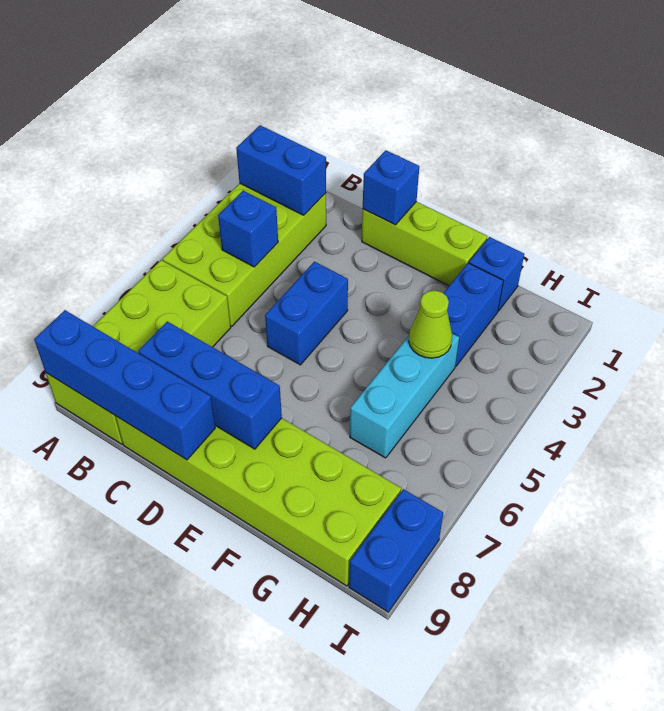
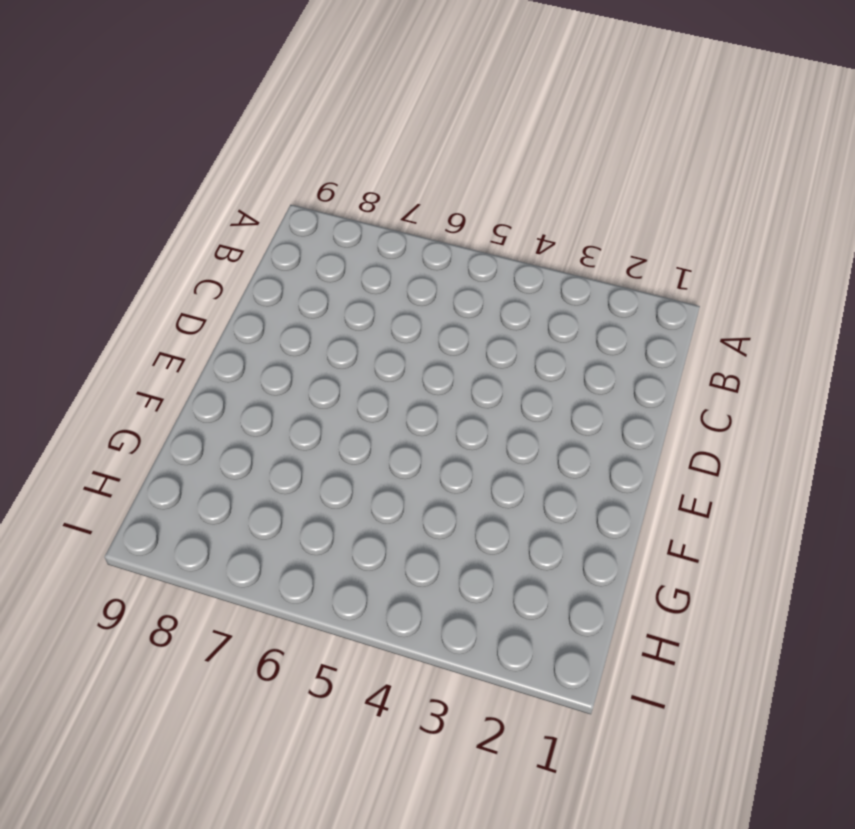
none -> lime brick A2:B5 level 1
none -> lime brick A6:B9 level 1
none -> lime brick C8:H9 level 1

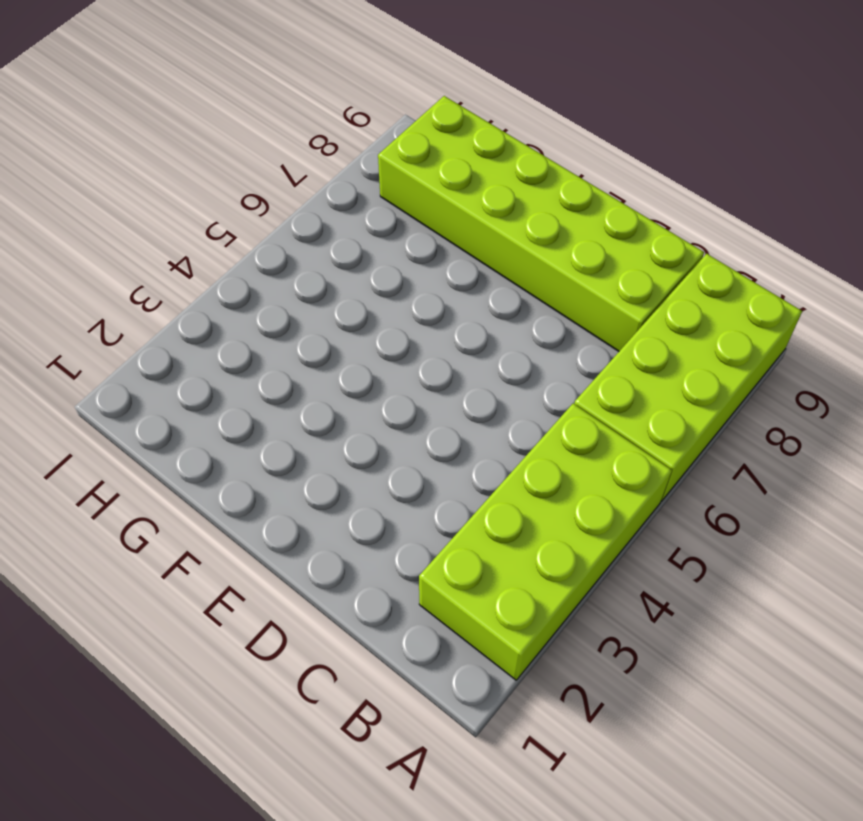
none -> lime brick D1:F1 level 1
none -> blue brick D4:D5 level 1
none -> blue brick G1 level 1

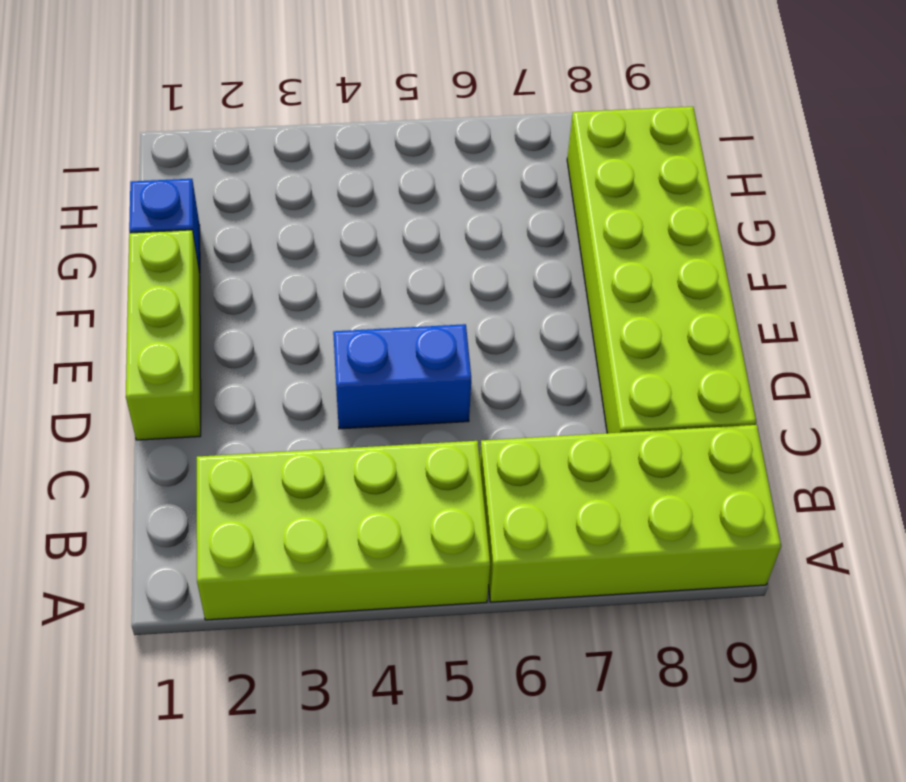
none -> blue brick G2:G3 level 1
none -> cyan brick G4:G6 level 1
none -> blue brick I8:I9 level 1

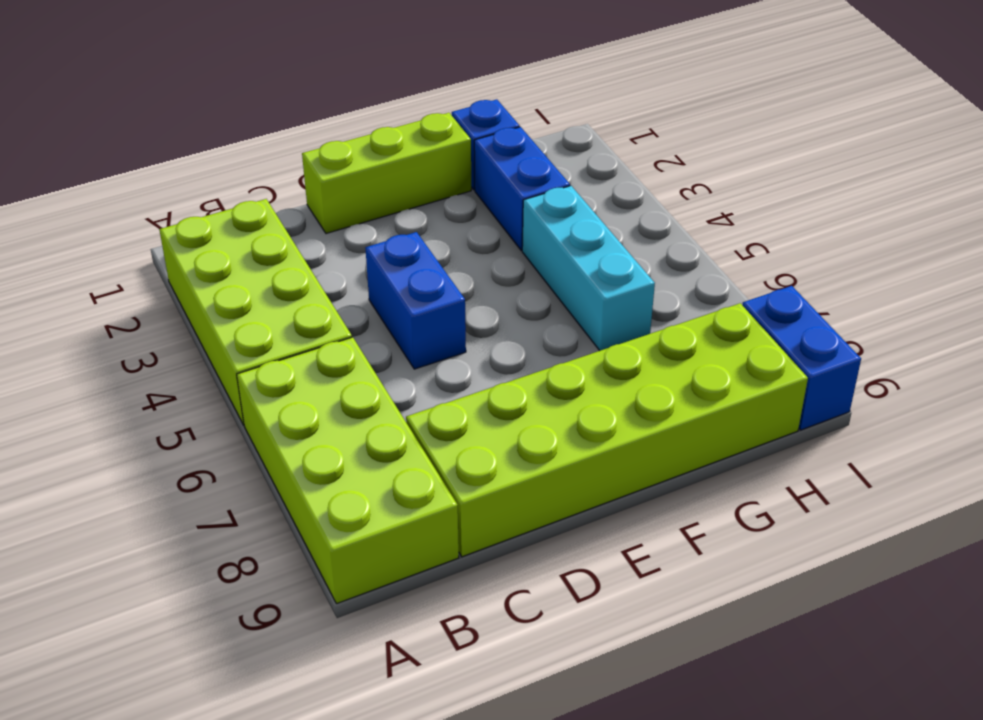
none -> blue brick A2:B2 level 2
none -> blue brick A9:D9 level 2
none -> blue brick B4 level 2

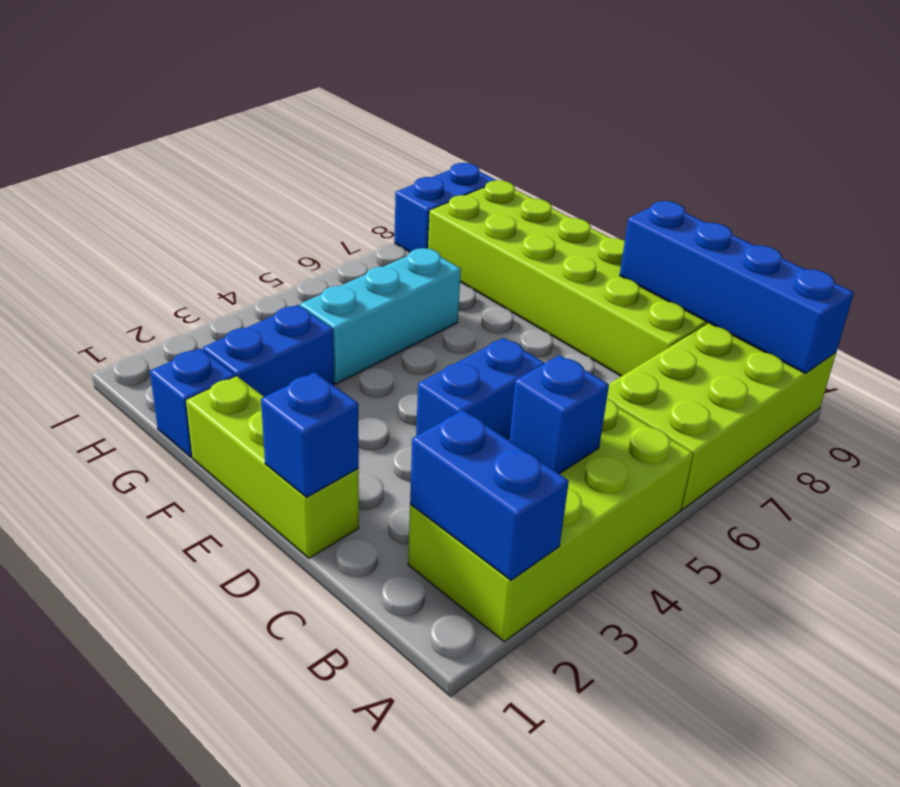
none -> blue brick C8:E8 level 2
none -> lime cone G4 level 2

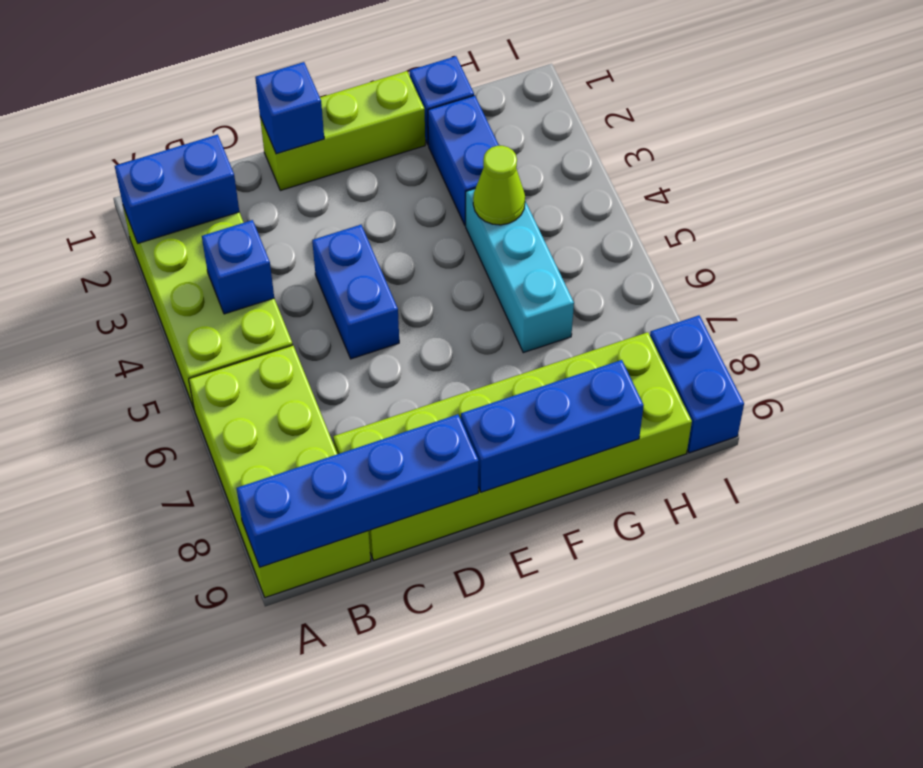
blue brick E9:G9 level 2 -> blue brick C8:E8 level 2

